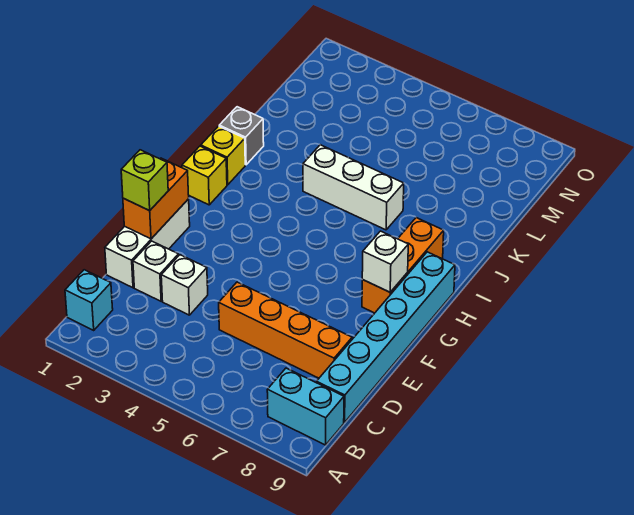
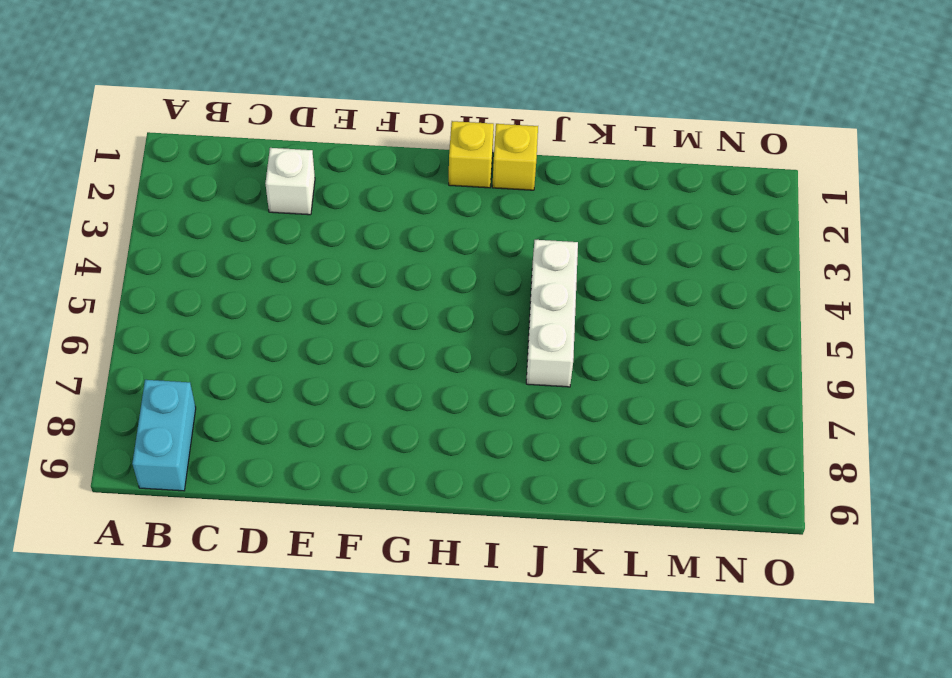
none -> cyan brick B1 level 1
none -> cyan brick C9:H9 level 1
none -> white brick D1:F1 level 1

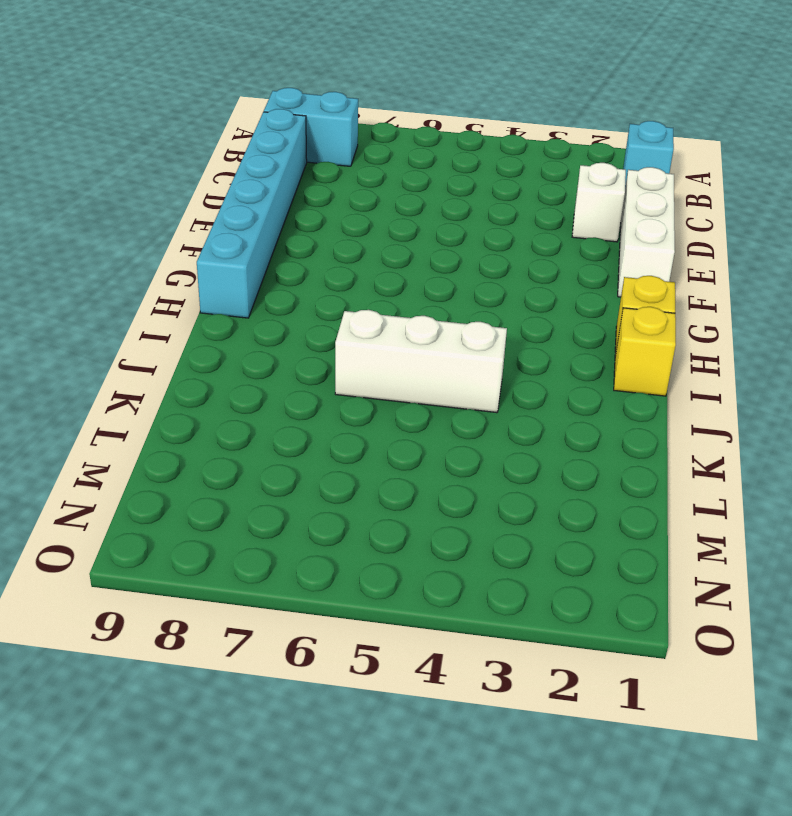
none -> white brick D3 level 1
none -> orange brick D5:D8 level 1
none -> orange brick G8:I8 level 1

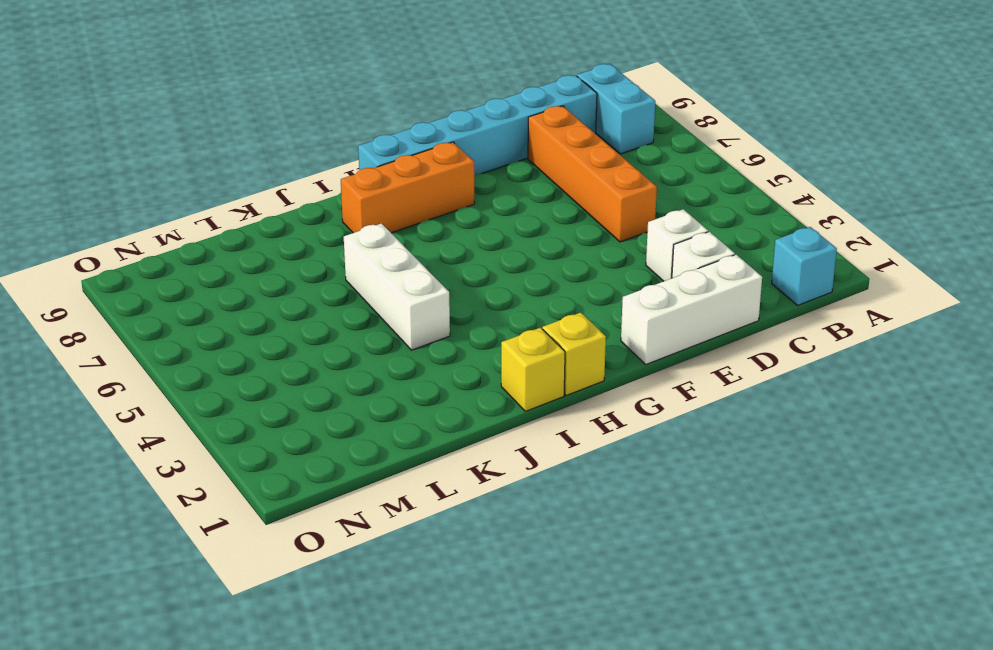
none -> grey brick J1 level 1
none -> orange brick E1:F1 level 2
none -> white brick G8 level 2

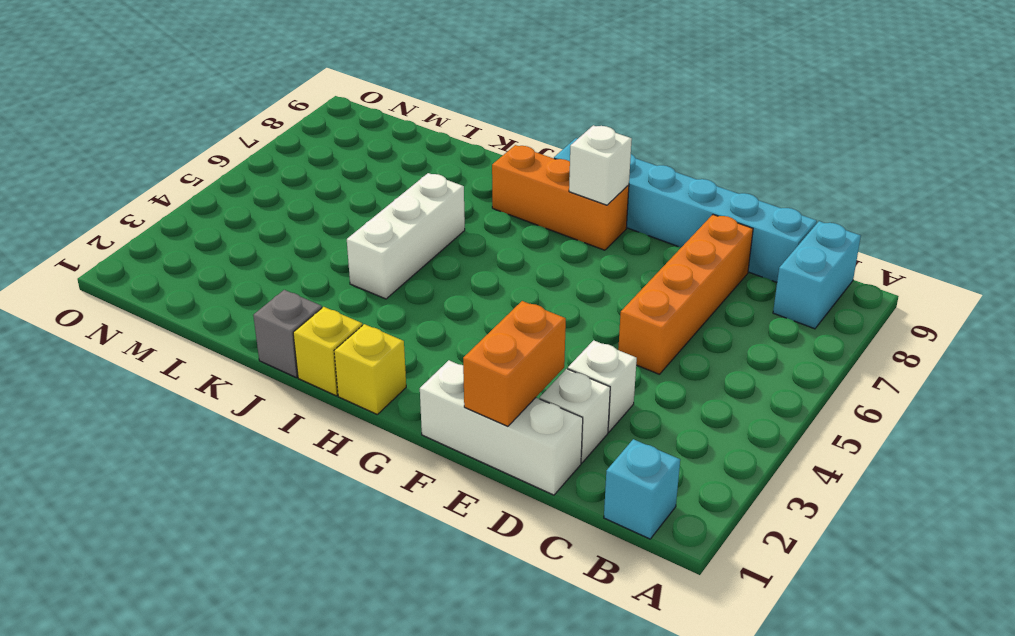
orange brick E1:E2 level 2 -> orange brick E1:F1 level 2
none -> lime brick E1 level 3

